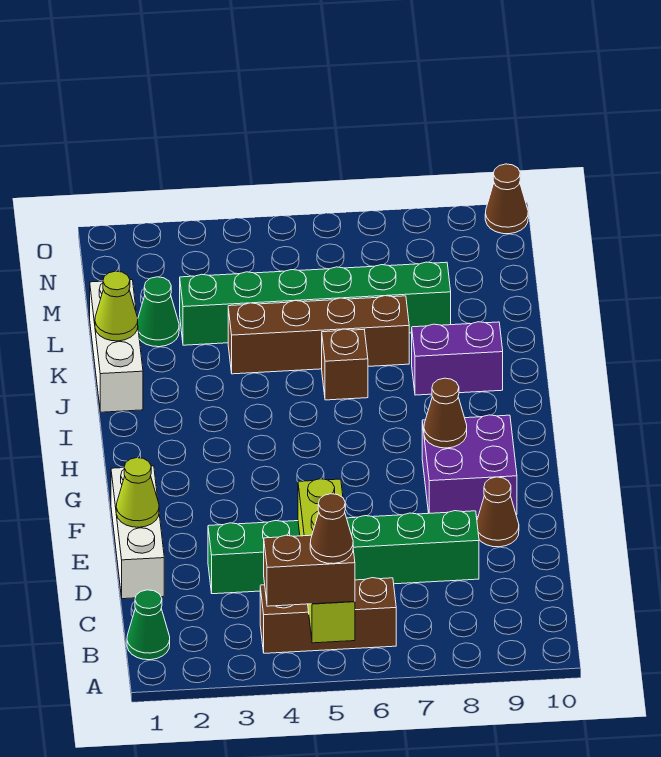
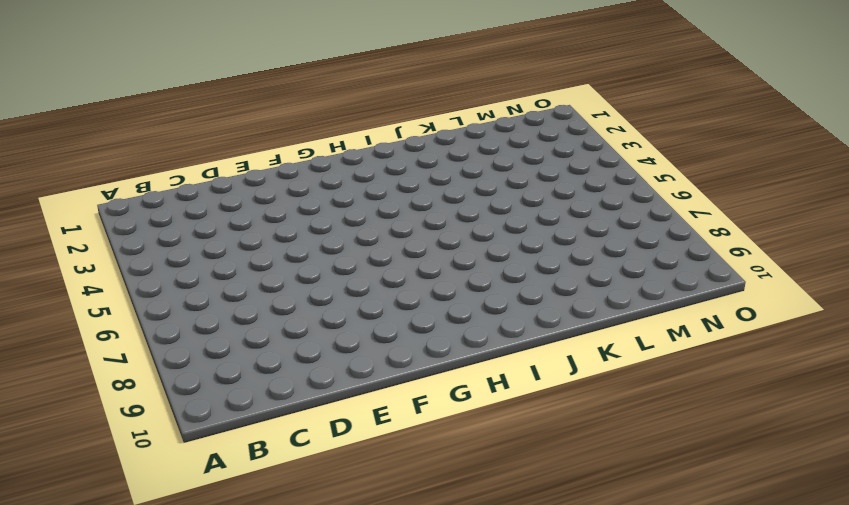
none -> green cone B1 level 1
none -> brown brick B4:B6 level 1
none -> white brick D1:F1 level 1

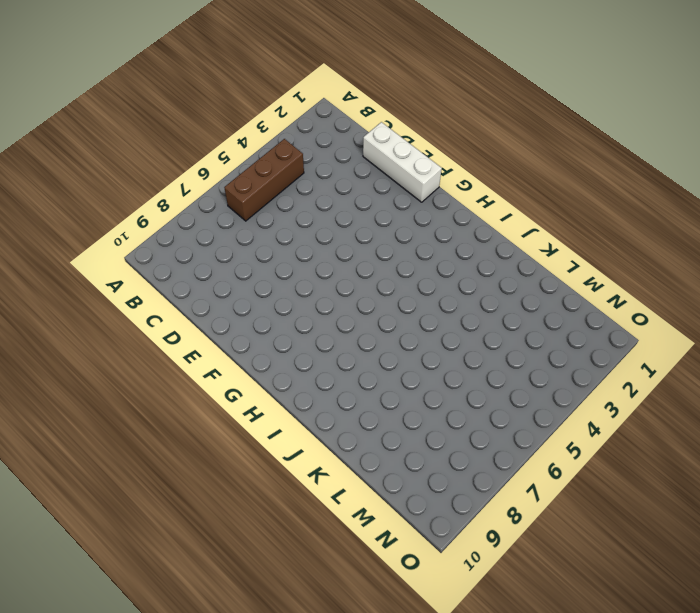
none -> green cone B1 level 1
none -> green brick D3:D8 level 1
none -> brown cone E9 level 1

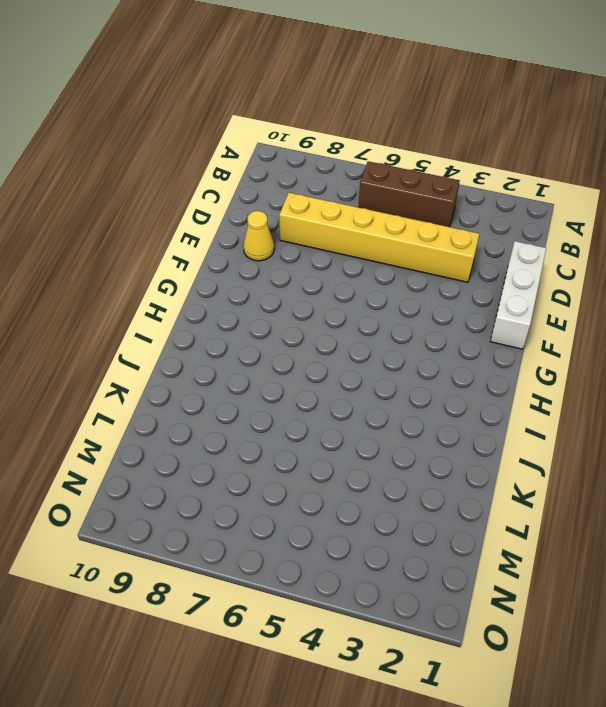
yellow brick D3:D8 level 1 -> green brick D3:D8 level 1
yellow cone E9 level 1 -> brown cone E9 level 1
none -> green cone B1 level 1
none -> purple brick F8:G9 level 1
none -> white brick J1:L1 level 1

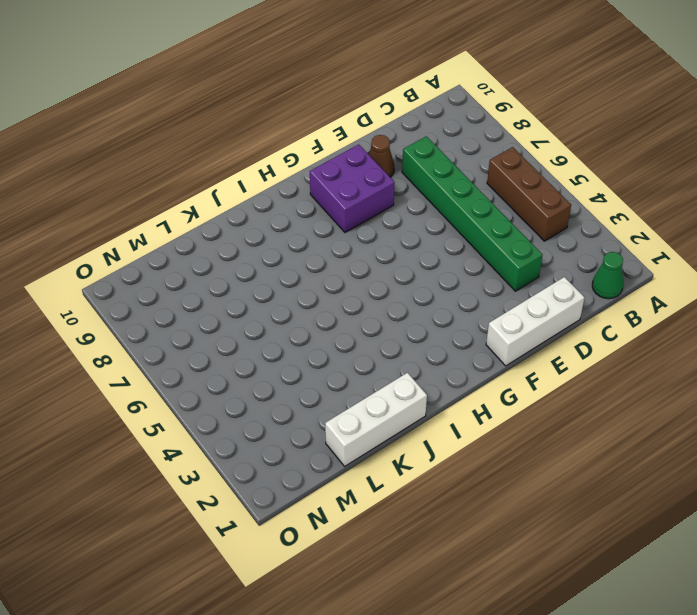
none -> brown brick J6 level 1
none -> purple brick J8:J9 level 1
none -> brown brick K4:K7 level 1

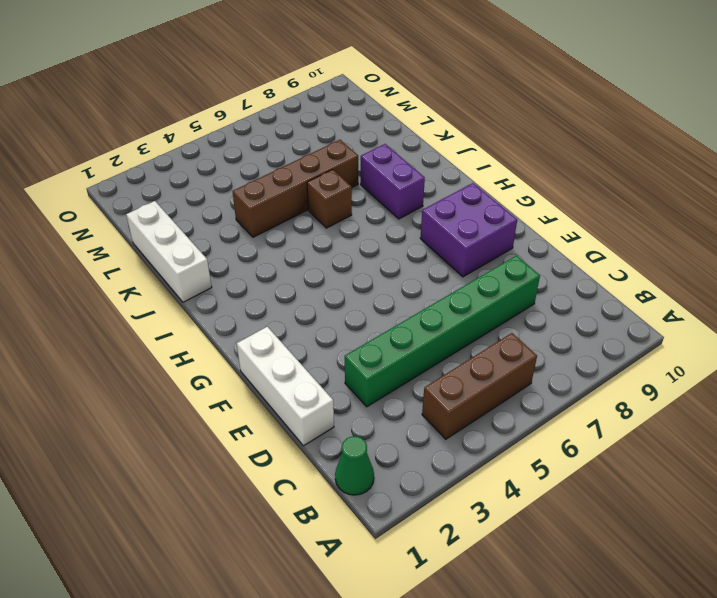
purple brick I8:J8 level 1 -> purple brick J8:J9 level 1
none -> brown cone E9 level 1
none -> green cone L2 level 1
none -> green brick L3:L8 level 1

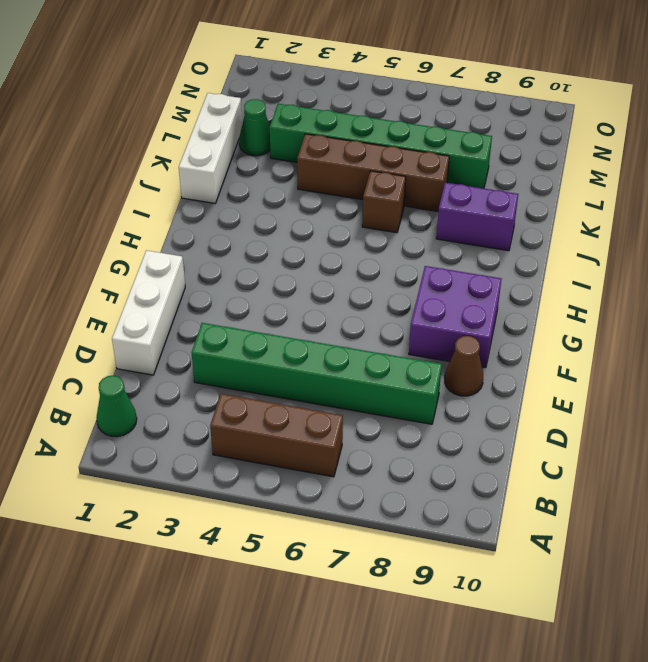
none -> brown cone O10 level 1
none -> lime brick A5:D5 level 2
none -> lime cone E1 level 2

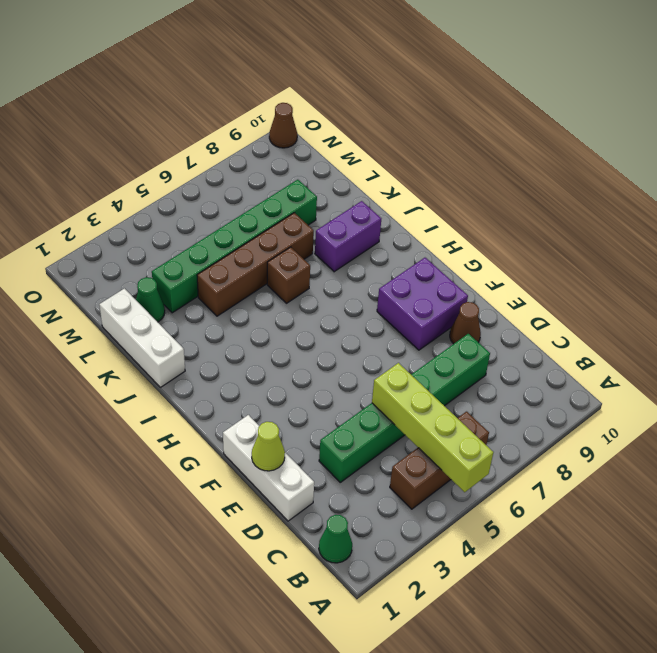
none -> brown cone G8 level 2
none -> lime cone K1 level 2
none -> brown brick A4:A5 level 3

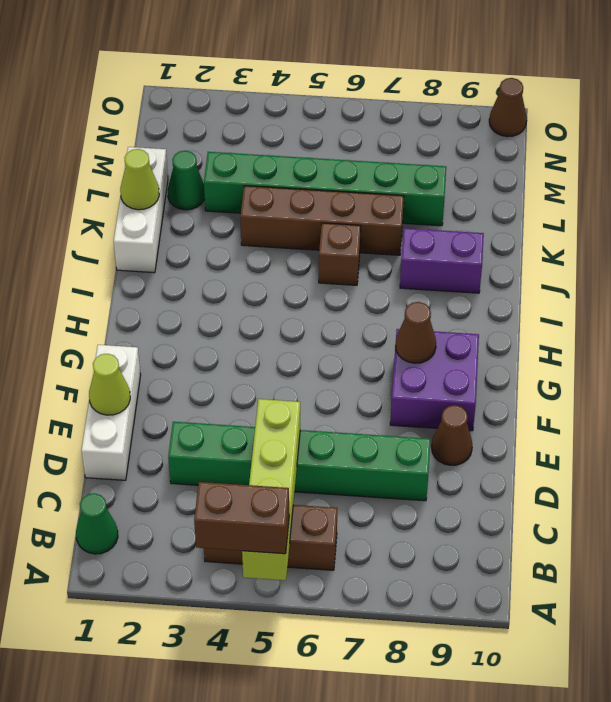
none -> brown cone A5 level 4

